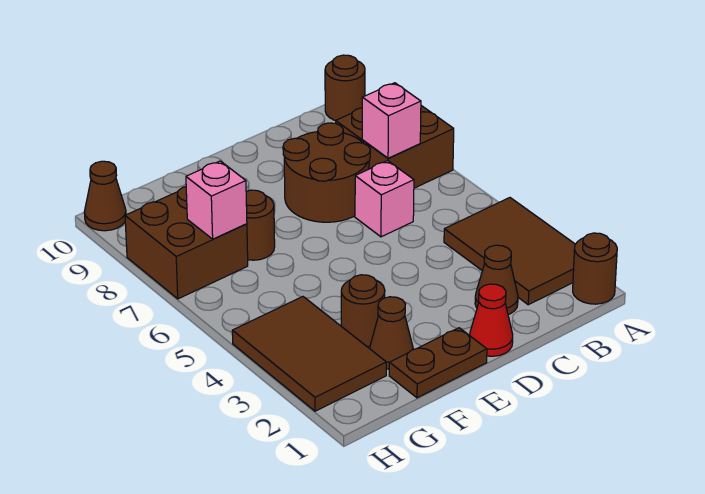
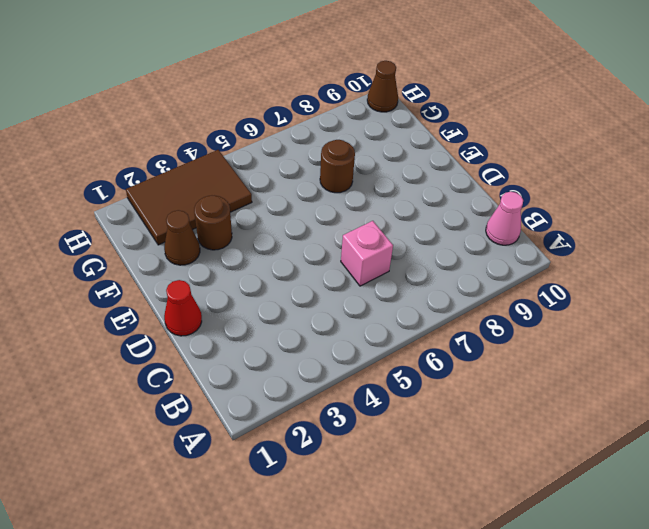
pink cone B10 level 1 -> none
none -> brown round brick A1 level 1
none -> brown tile A2:B4 level 1
none -> brown brick A7:B8 level 1

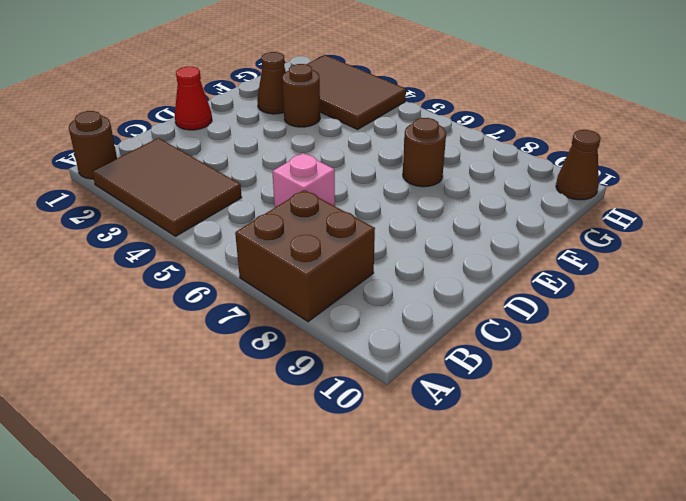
none -> brown round brick A10 level 1
none -> brown cone C2 level 1
none -> brown round brick C7:D8 level 1

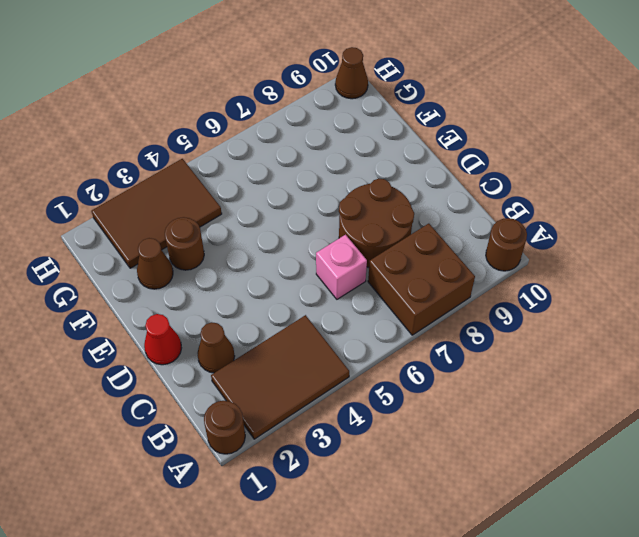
none -> brown plate E1:F1 level 1
none -> brown round brick F7 level 1
none -> brown brick G7:H8 level 1

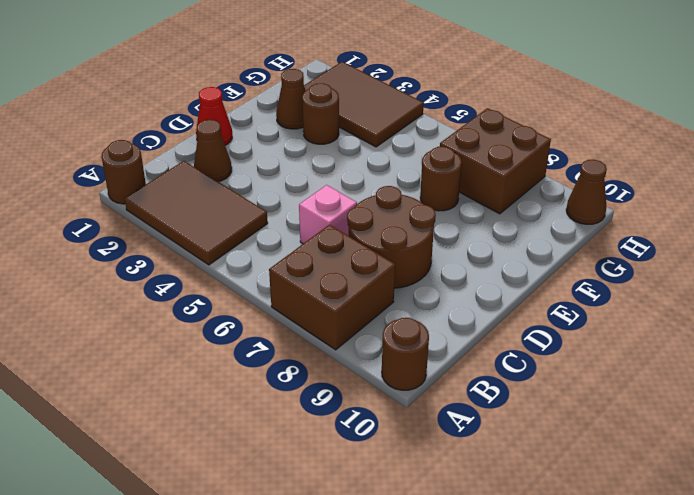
none -> brown plate E1:F1 level 1
none -> pink brick B7 level 2
none -> pink brick G7 level 2

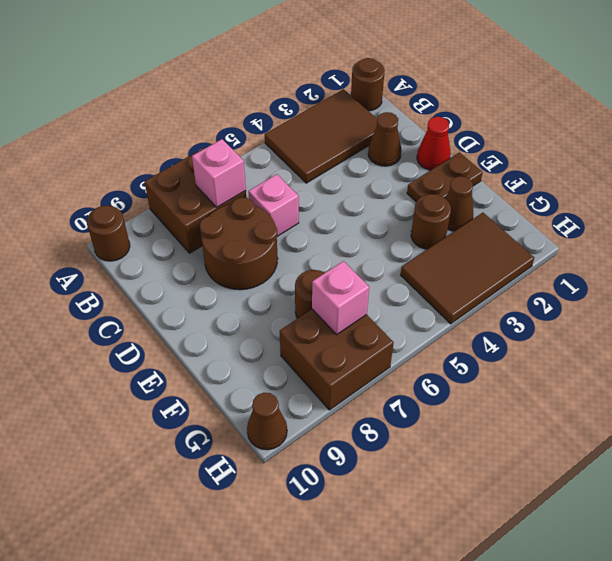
brown plate E1:E2 level 1 -> brown plate E1:F1 level 1

